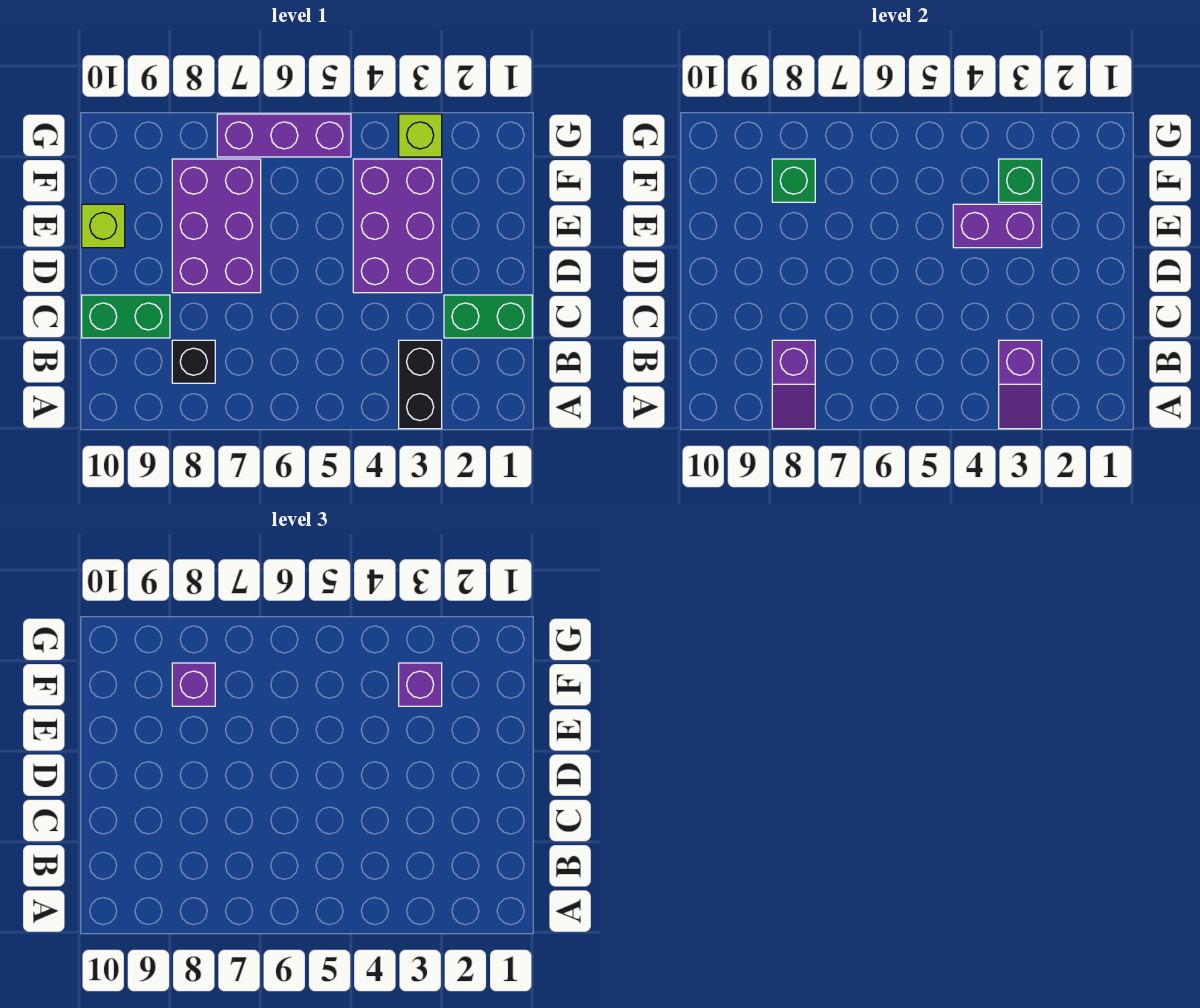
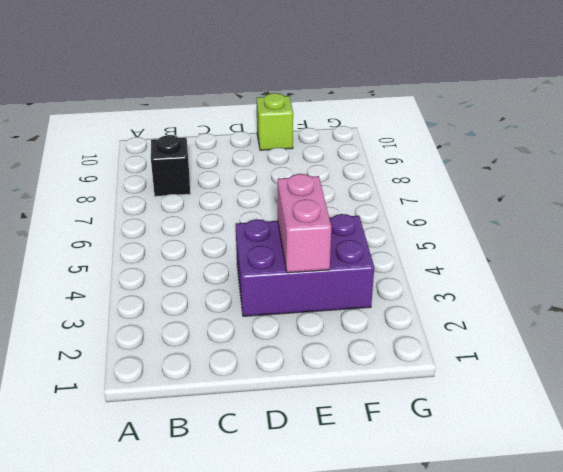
pink brick E3:E4 level 2 -> purple brick E3:E4 level 2
none -> black brick A3:B3 level 1
none -> green brick C1:C2 level 1
none -> green brick C9:C10 level 1

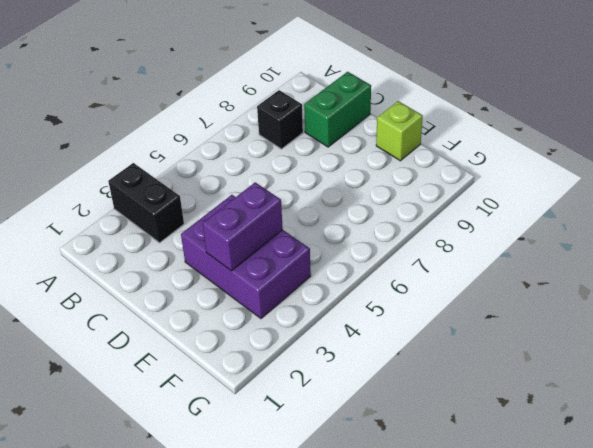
none -> green brick C1:C2 level 1
none -> purple brick D7:F8 level 1
none -> lime brick G3 level 1

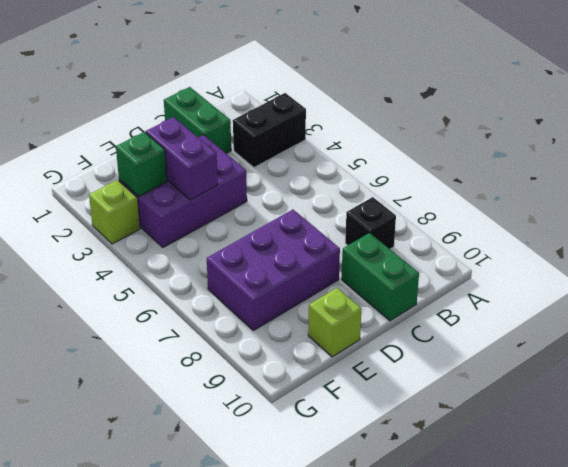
none -> purple brick G5:G7 level 1
none -> purple slope A3:B3 level 2 top B
none -> purple slope A8:B8 level 2 top B

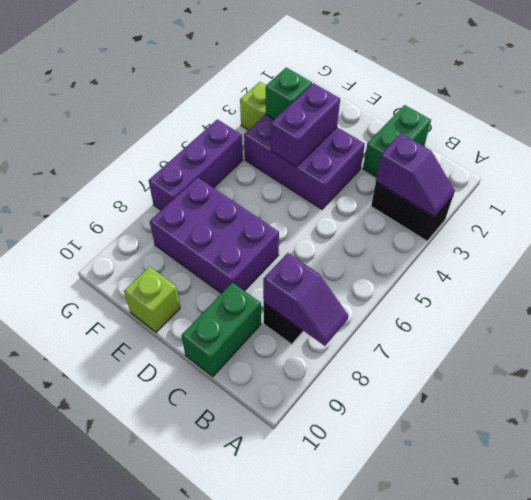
none -> green brick F8 level 2
none -> purple brick F3 level 3
none -> purple brick F8 level 3

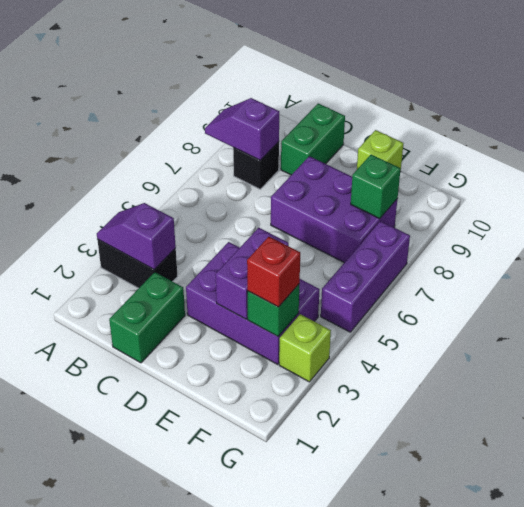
red brick F3 level 3 -> purple brick F3 level 3
none -> purple brick F8 level 3

